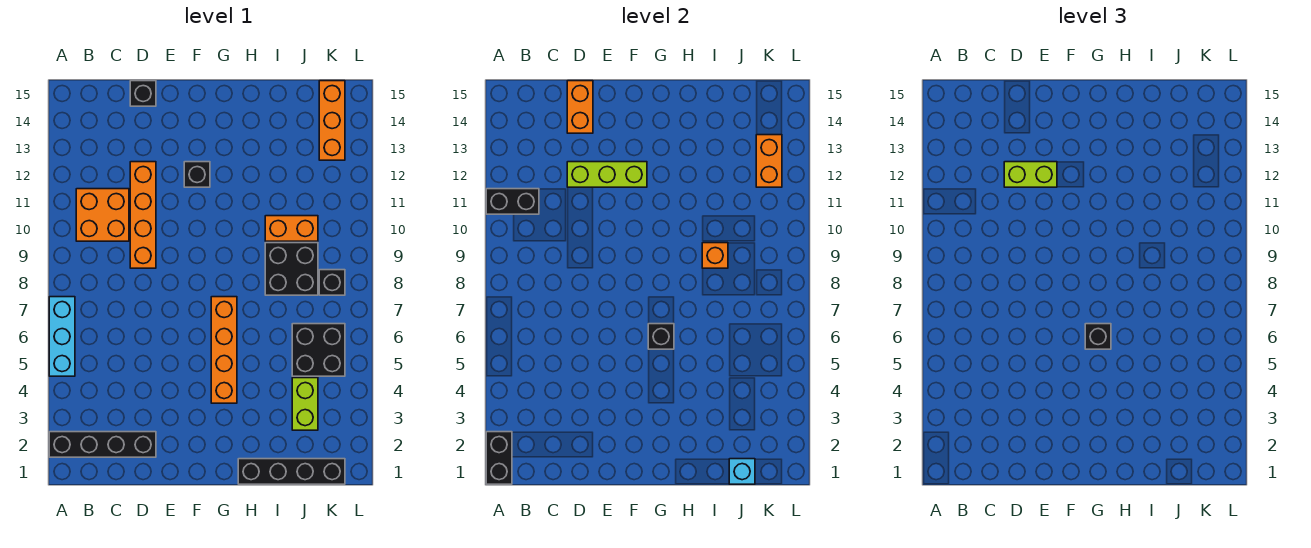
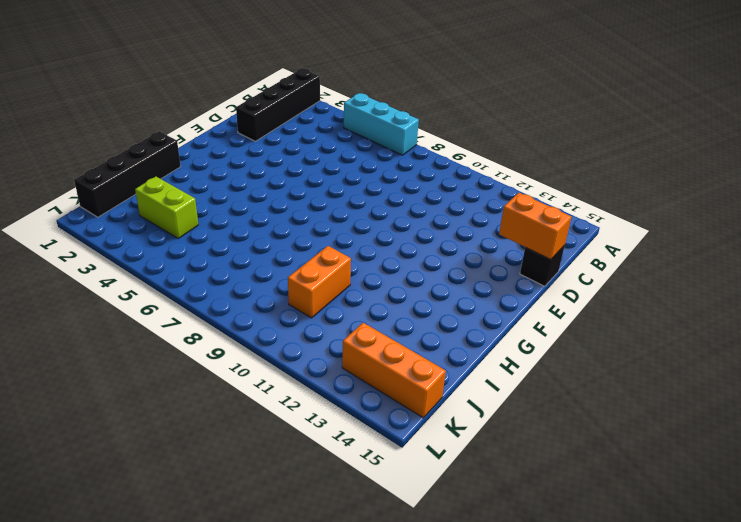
none -> orange brick B10:C11 level 1
none -> orange brick D9:D12 level 1
none -> black brick F12 level 1

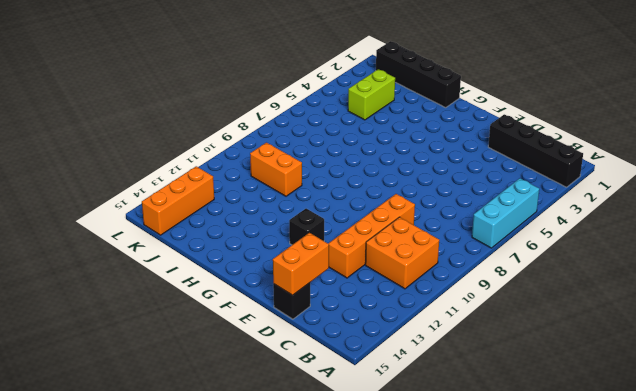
none -> orange brick G4:G7 level 1
none -> black brick I8:J9 level 1
none -> black brick J5:K6 level 1

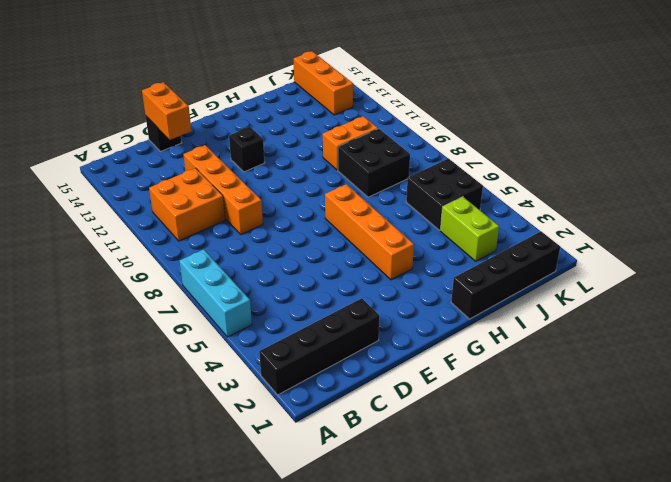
none -> black brick K8 level 1
none -> black brick A1:A2 level 2
none -> black brick A11:B11 level 2

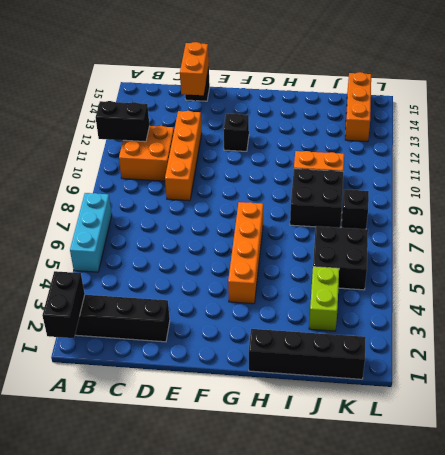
none -> lime brick D12:F12 level 2
none -> black brick G6 level 2
none -> orange brick I9 level 2

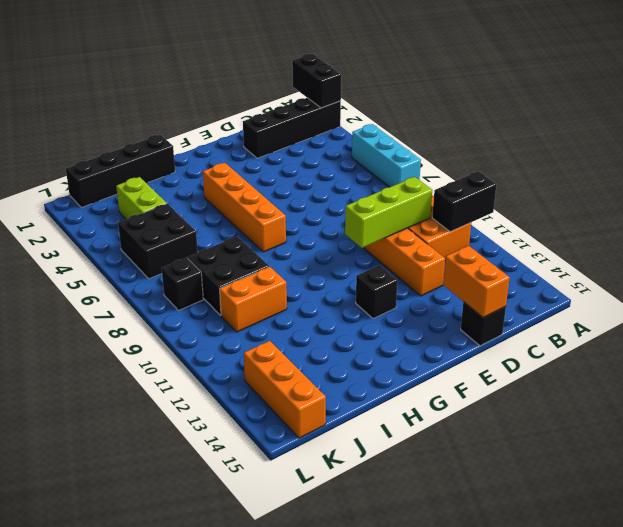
lime brick C10:E10 level 2 -> lime brick D12:F12 level 2
none -> black brick G6 level 2
none -> orange brick I9 level 2
none -> cyan brick J1 level 2

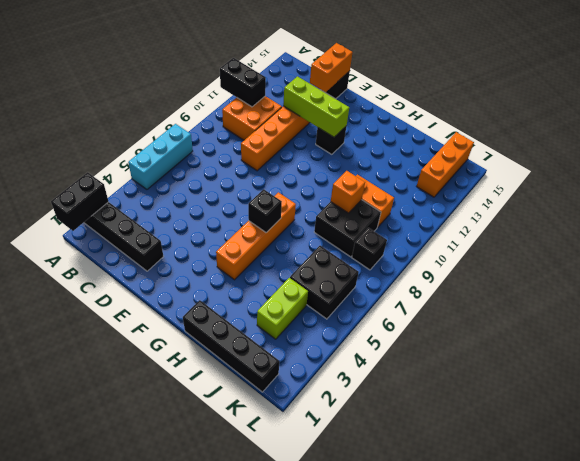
none -> cyan brick J1 level 2
none -> orange brick K12:K13 level 2
none -> lime brick D12:E12 level 3

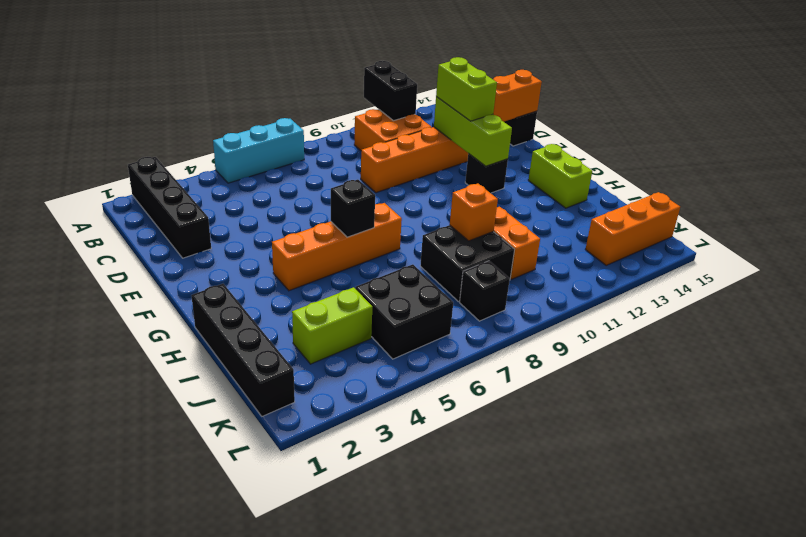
lime brick G14:H14 level 1 -> none
none -> black brick A1:A2 level 2
none -> cyan brick J1 level 2
none -> orange brick K12:K13 level 2

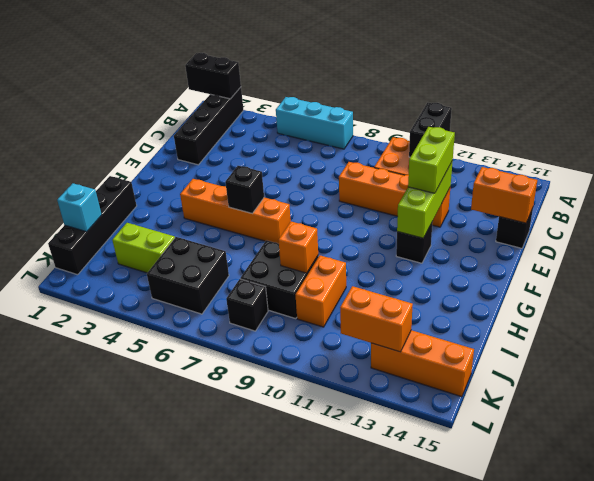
none -> black brick G6 level 3

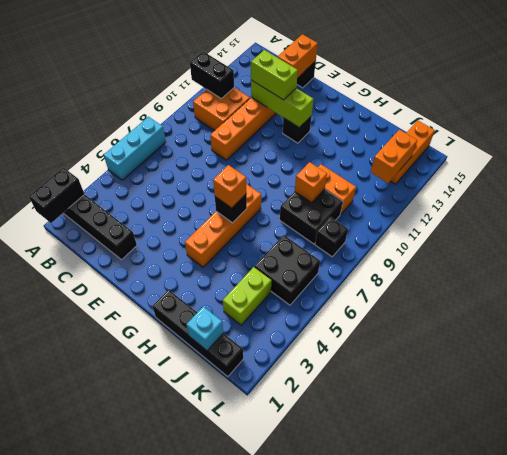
orange brick G6 level 3 -> black brick G6 level 3

